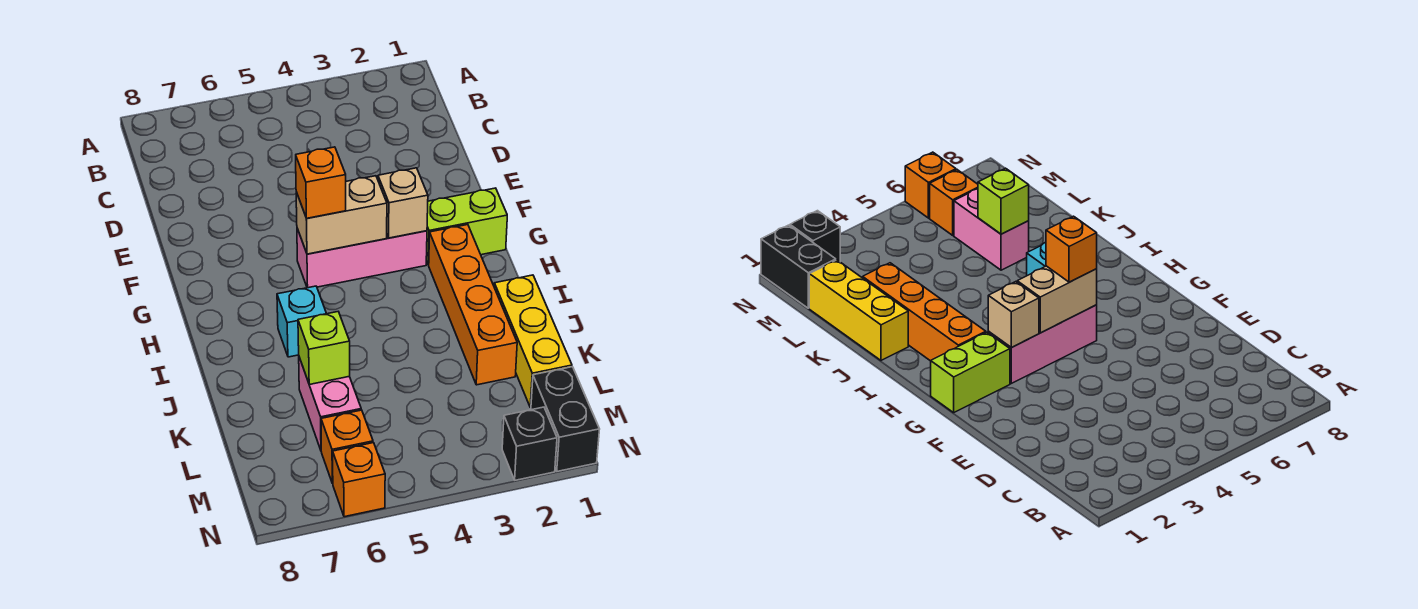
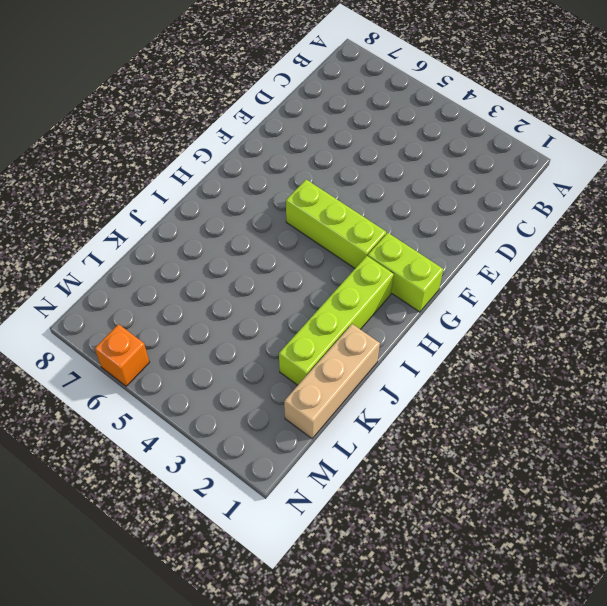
lime brick G3:G5 level 1 -> pink brick G3:G5 level 1
lime brick H2:K2 level 1 -> orange brick H2:K2 level 1
tan brick J1:L1 level 1 -> yellow brick J1:L1 level 1
none -> cyan brick I6 level 1
none -> pink brick K6:L6 level 1
none -> black brick M1:N1 level 1

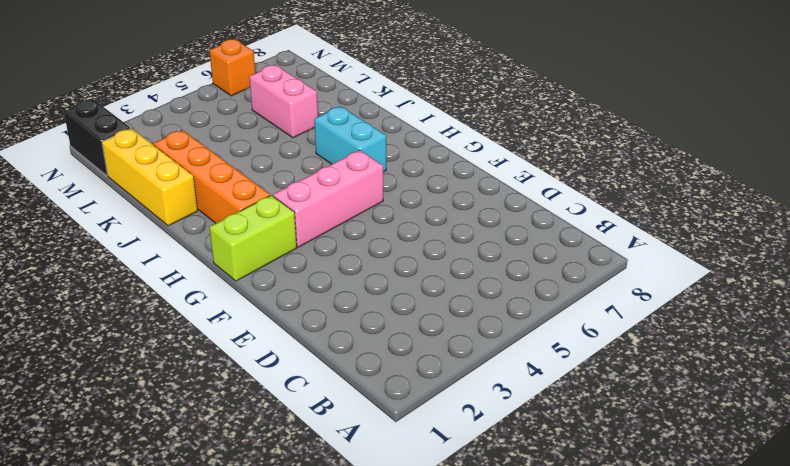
cyan brick H6:I6 level 1 -> cyan brick I6 level 1
none -> orange brick M6 level 1
none -> black brick N2 level 1
none -> tan brick G3 level 2

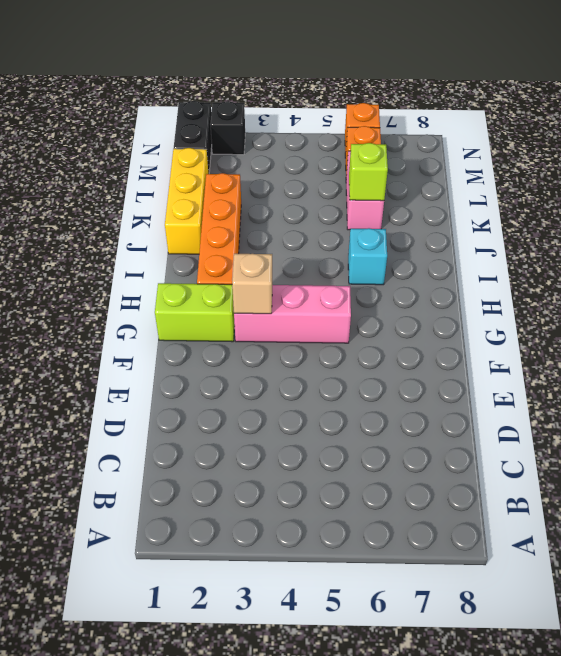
none -> tan brick G4:G5 level 2
none -> orange brick G5 level 3

